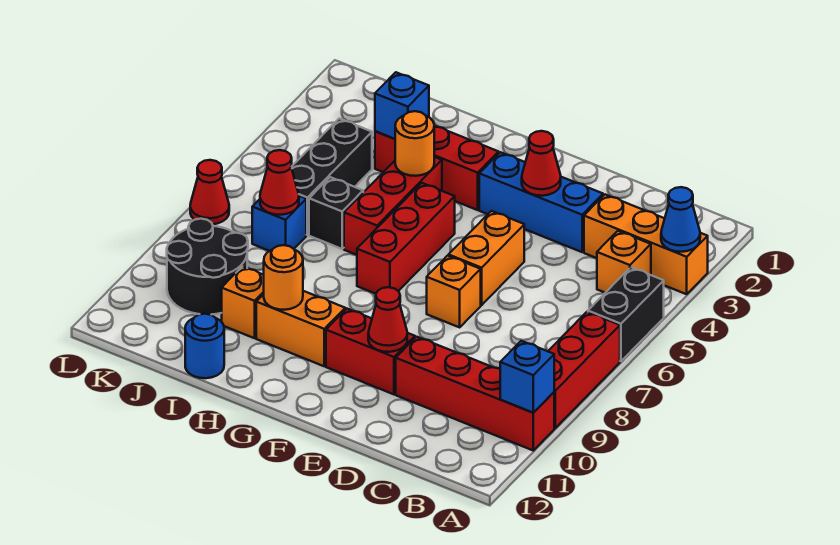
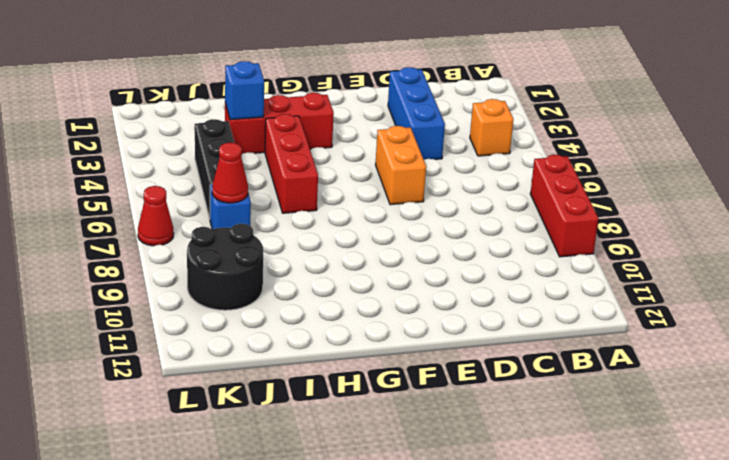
blue brick D2:D4 level 1 -> blue brick D3:F3 level 1
none -> orange brick A3:C3 level 1
none -> black brick A5:A6 level 1
none -> red brick A10:D10 level 1

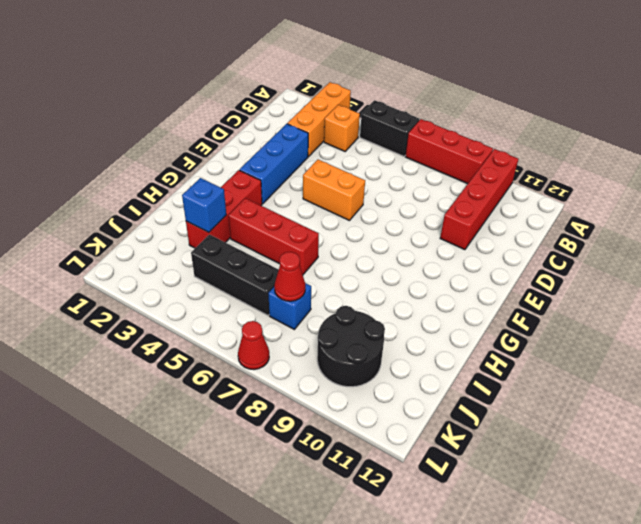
none -> orange brick E7 level 1
none -> red brick E10:F10 level 1
none -> red brick G5:G7 level 1

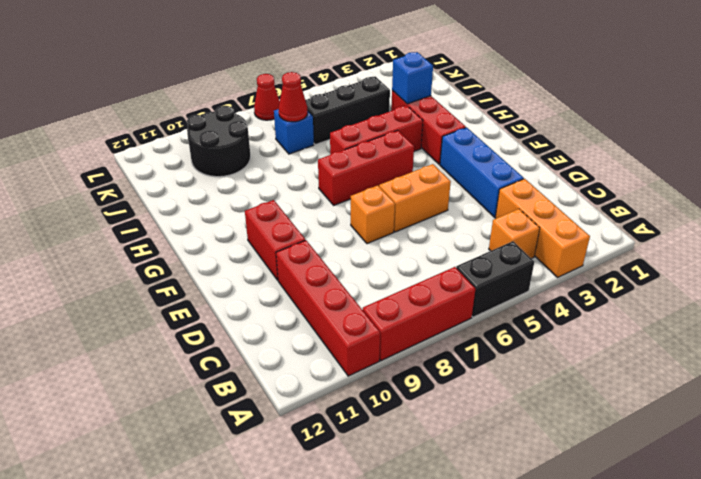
none -> orange brick G10:H10 level 1
none -> black brick I6 level 1
none -> orange brick I10 level 1

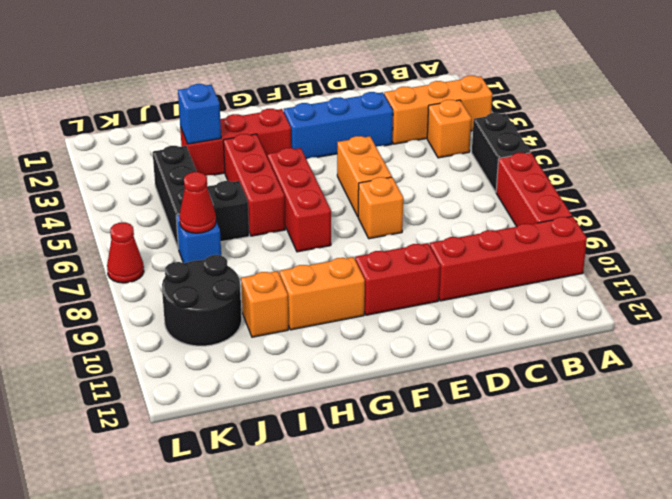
none -> blue round brick I12 level 1
none -> blue cone A3 level 2
none -> blue brick A10 level 2

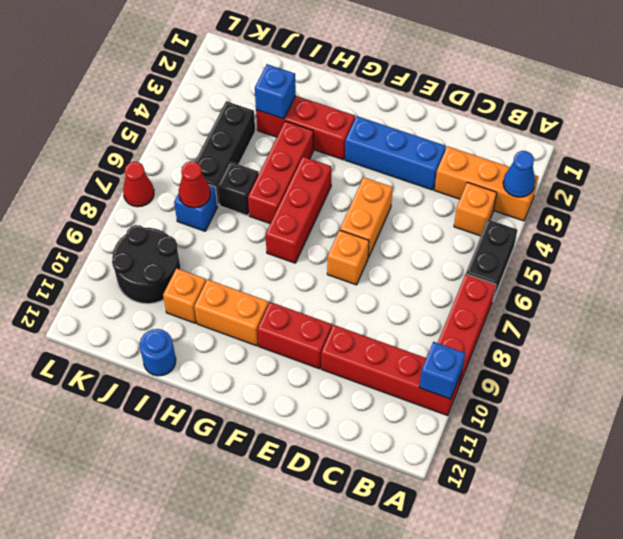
none -> red cone E3 level 2
none -> red cone E10 level 2
none -> orange round brick H4 level 2

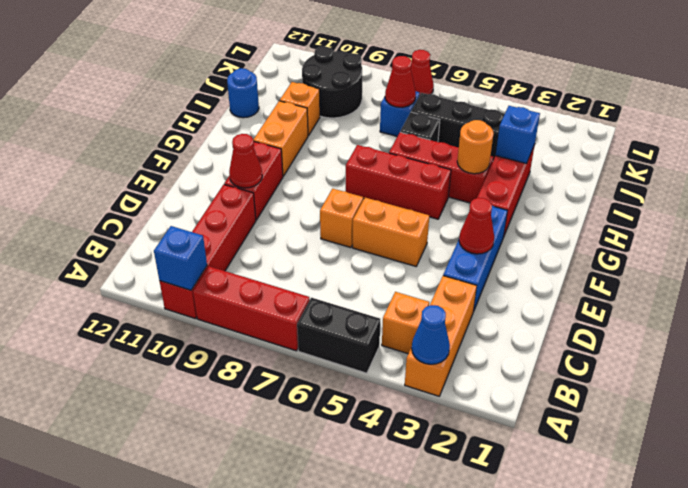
none -> orange round brick H10 level 2

